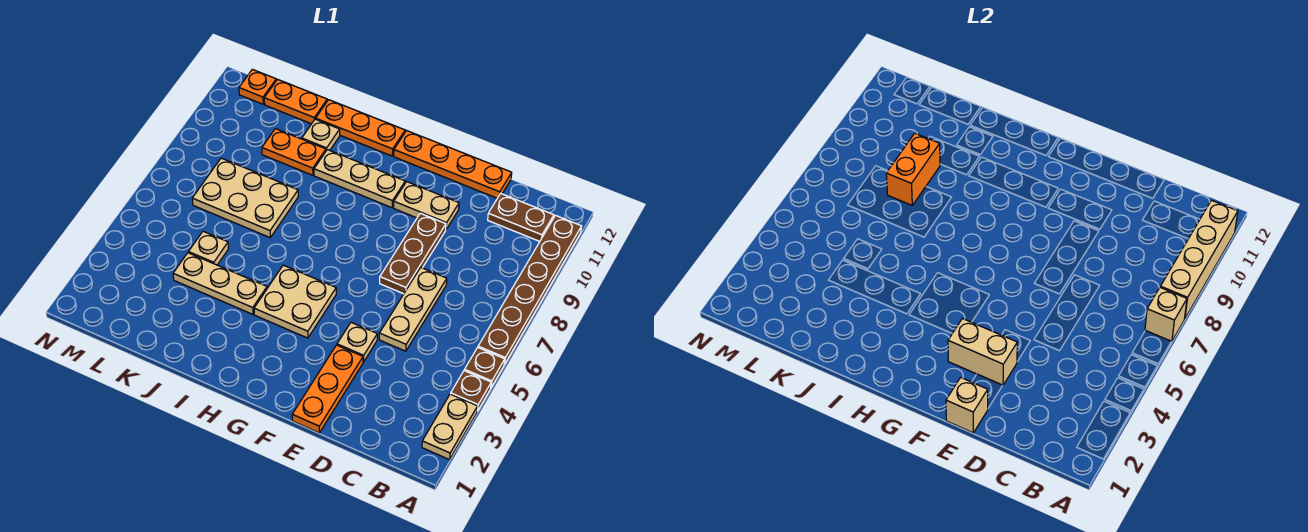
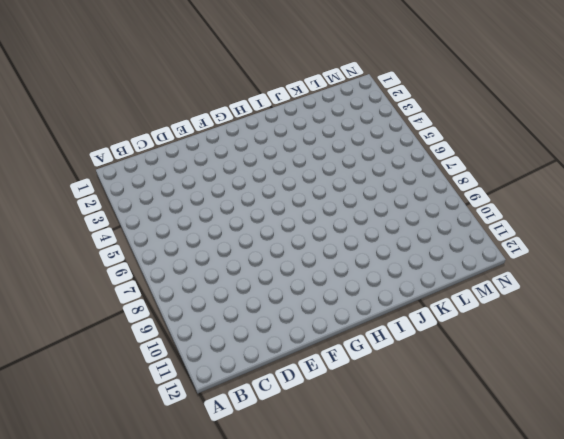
none -> tan plate A2:A3 level 1
none -> brown plate A4 level 1
none -> brown plate A5 level 1

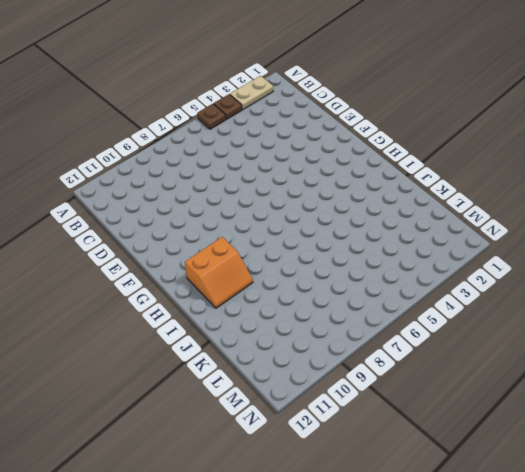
orange slope H10:I11 level 1 top H -> tan plate G10:I10 level 1
none -> brown plate A6:A11 level 1
none -> brown plate B11:C11 level 1
none -> tan plate D5:D7 level 1

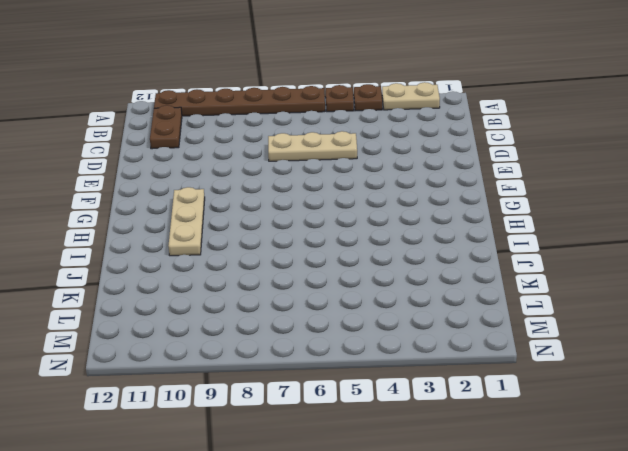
none -> orange plate D12:G12 level 1
none -> orange plate E1:E3 level 1
none -> tan plate E4 level 1

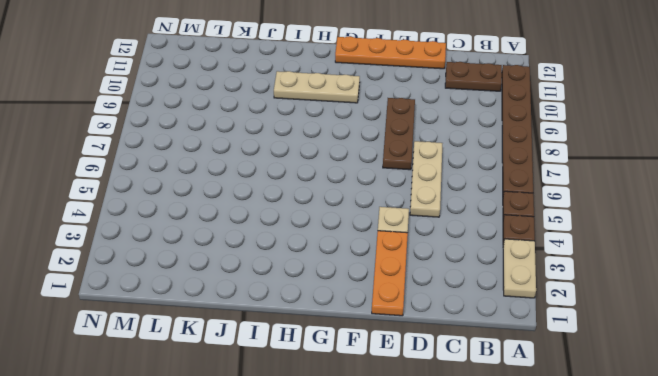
none -> tan plate E10:F10 level 1
none -> tan plate G4:H5 level 1
none -> orange plate H12:J12 level 1

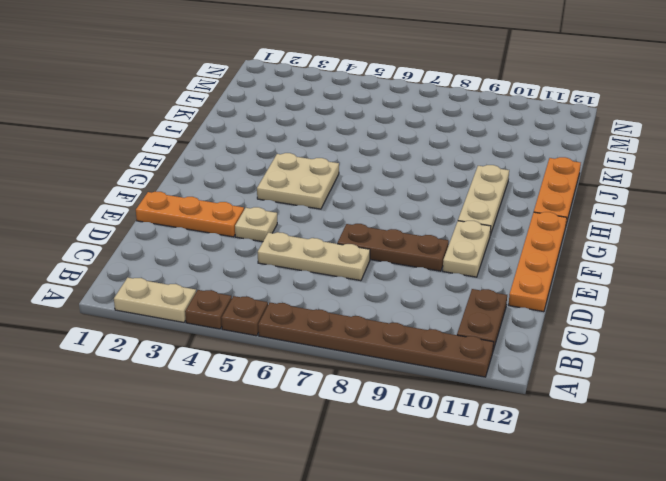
none -> tan plate I4:K4 level 1
none -> tan plate J7:L8 level 1
none -> orange plate J10:K10 level 1

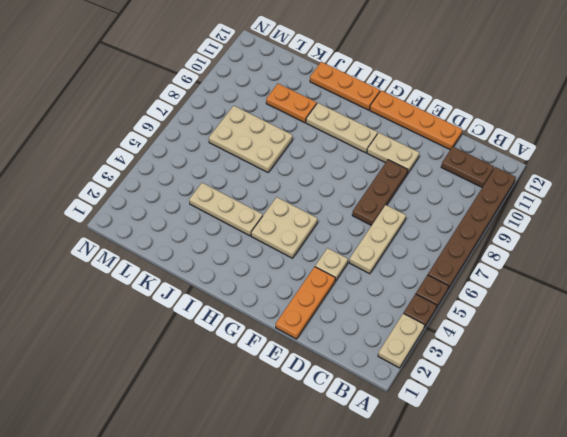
none -> tan plate J11 level 1
none -> tan plate K5 level 1
none -> orange plate K12:L12 level 1

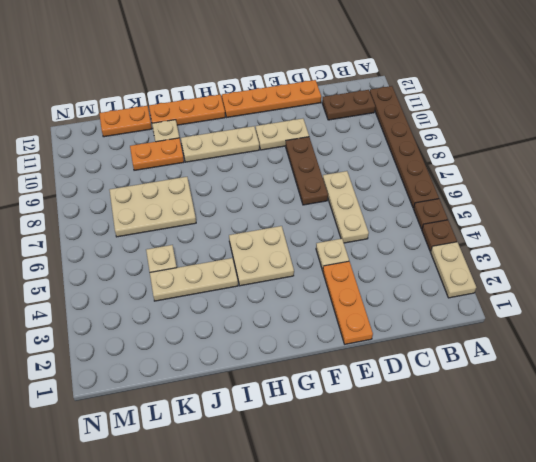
none -> orange plate M12 level 1
none -> tan brick A7 level 2
none -> tan brick A8:A11 level 2

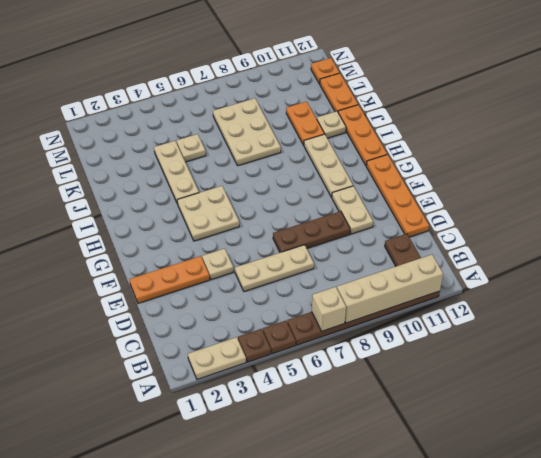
none -> tan brick E1 level 2
none -> tan brick E3:F3 level 2
none -> orange brick K8:K9 level 2

